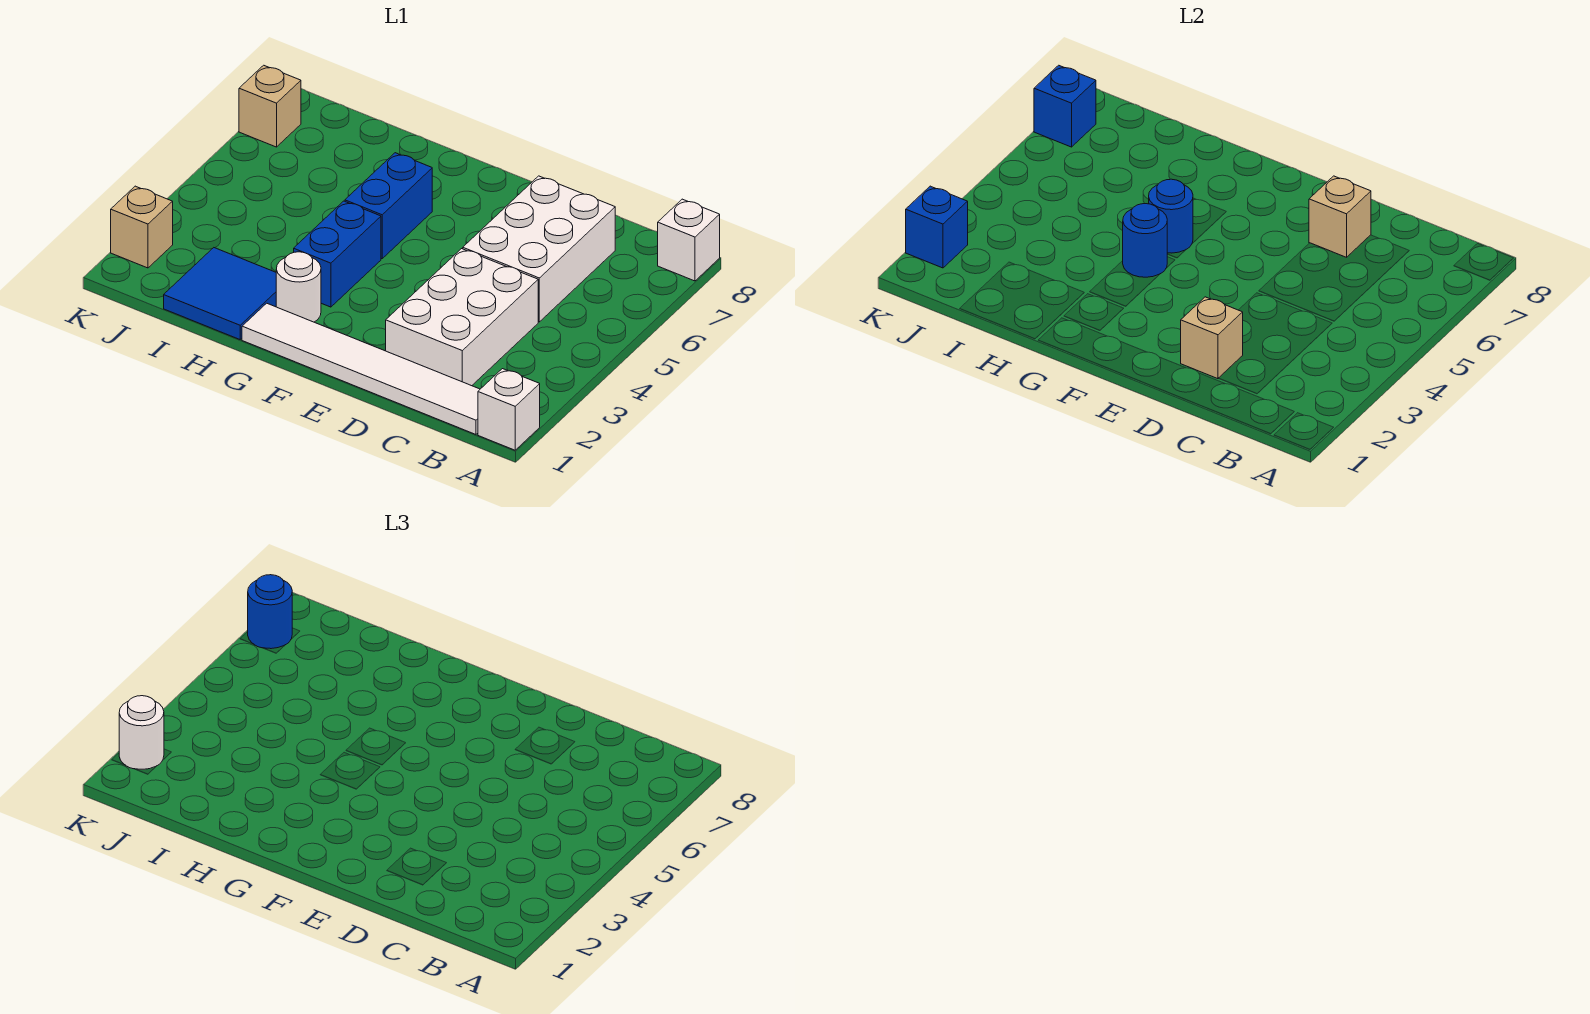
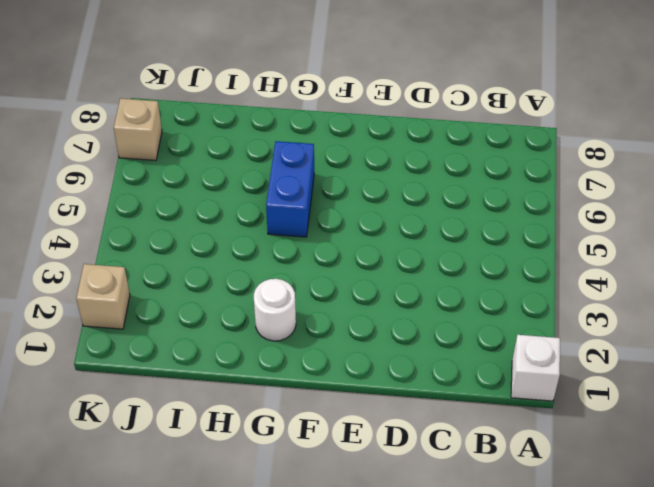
none -> white brick A8 level 1
none -> white tile B1:G1 level 1
none -> white brick C2:D4 level 1

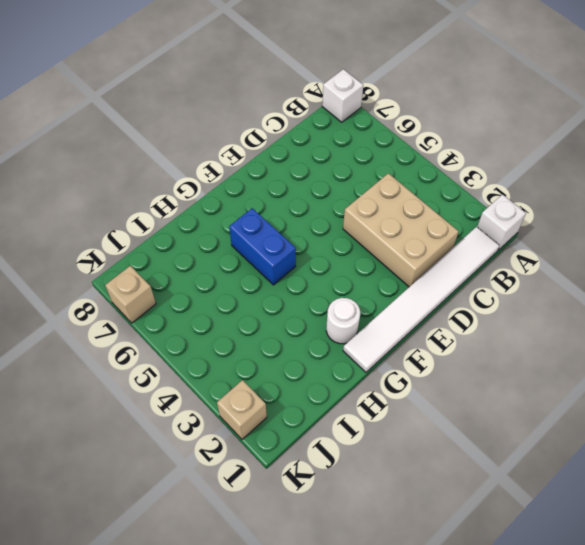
tan brick C2:D4 level 1 -> white brick C2:D4 level 1
none -> white brick C5:D7 level 1
none -> blue brick G3:G4 level 1
none -> blue tile H1:I2 level 1

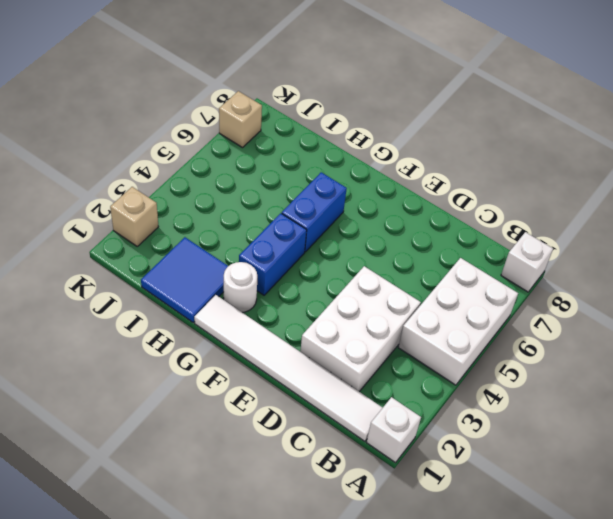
white brick A4:B6 level 1 -> white brick C5:D7 level 1
none -> tan brick D2 level 2
none -> tan brick D7 level 2
none -> blue round brick G4 level 2

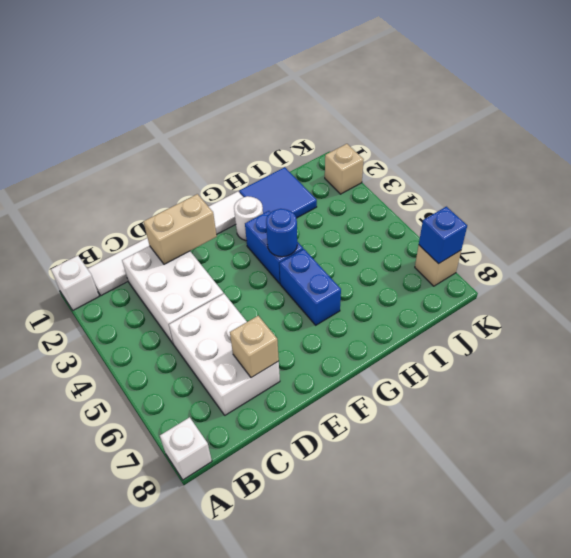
tan brick D2:E2 level 2 -> tan brick D2 level 2
none -> blue round brick G5 level 2
none -> blue brick K2 level 2
none -> white round brick K2 level 3

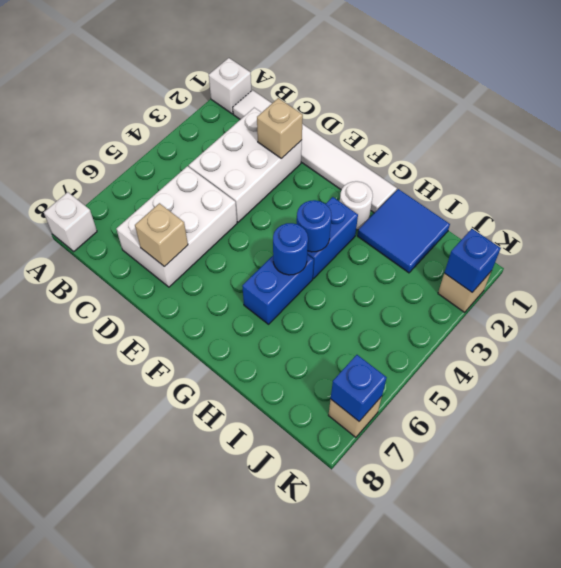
none -> white round brick K2 level 3
none -> blue round brick K7 level 3

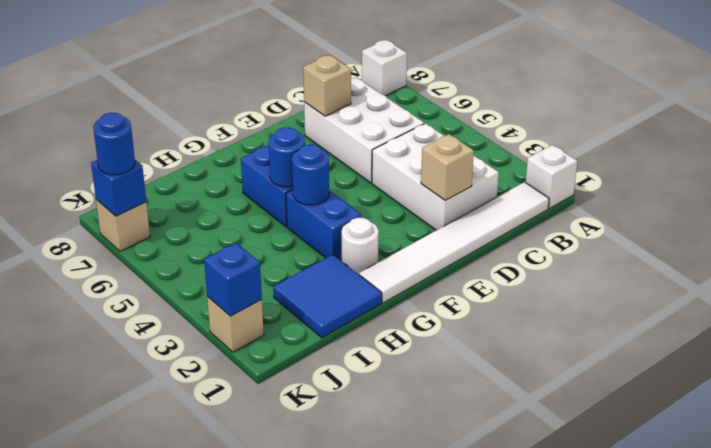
none -> white round brick K2 level 3

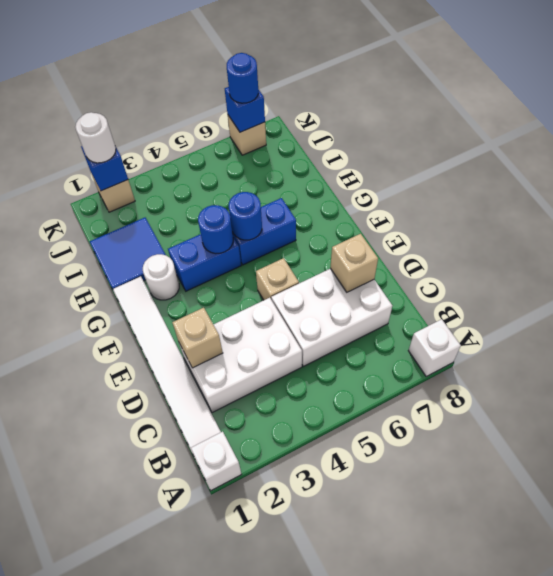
tan brick E5 level 1 -> none

